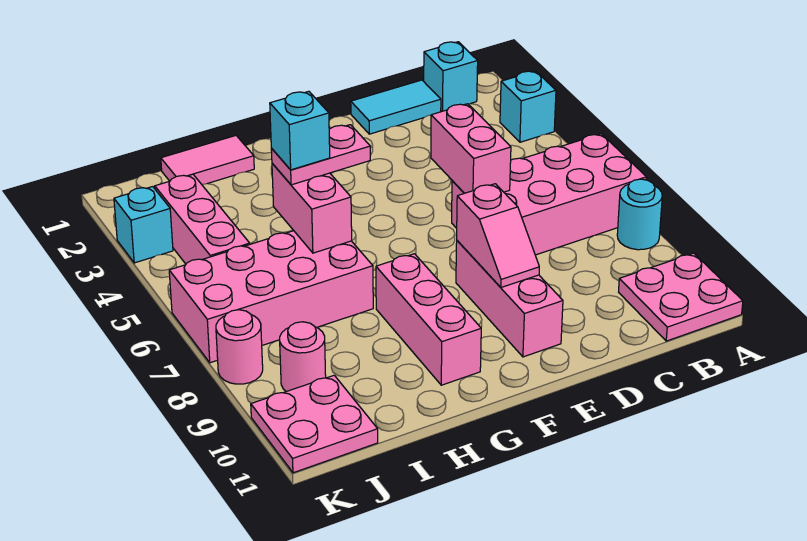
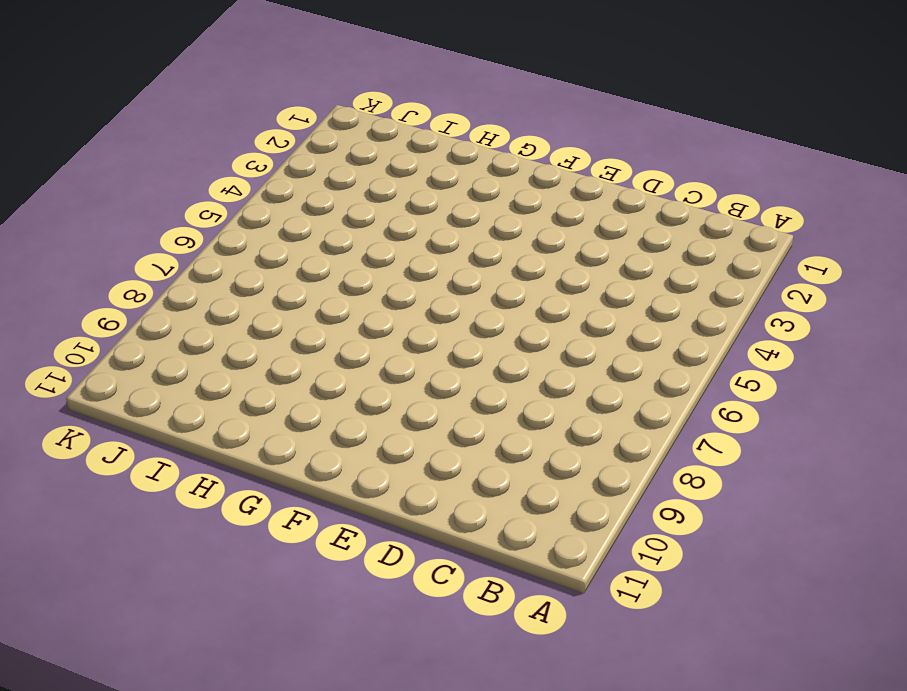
none -> cyan brick A3 level 1
none -> pink brick A6:D7 level 1
none -> cyan round brick A8 level 1

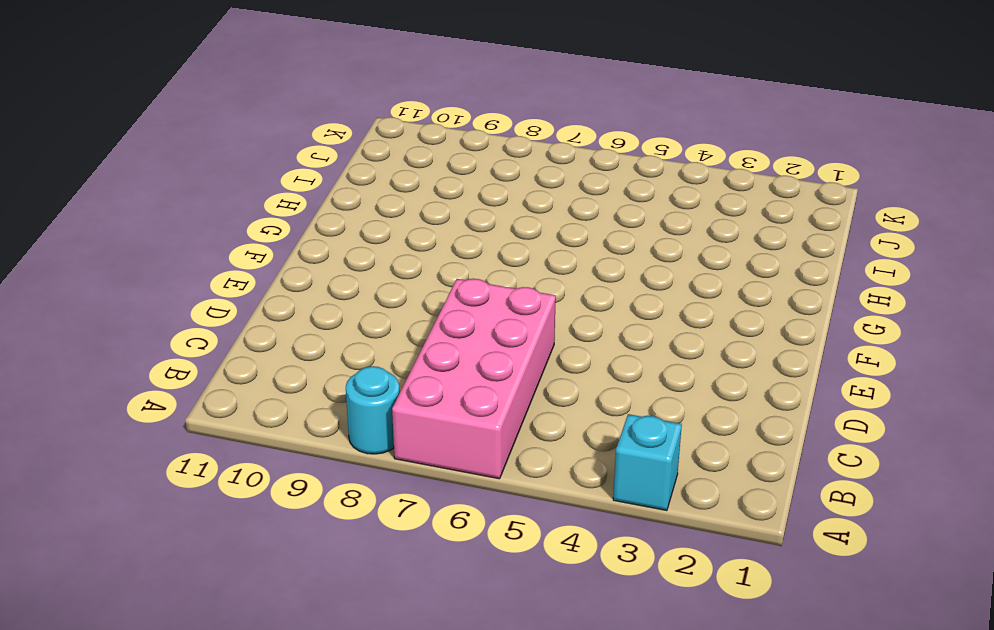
none -> pink plate A10:B11 level 1
none -> cyan brick B1 level 1
none -> cyan tile C1:D1 level 1

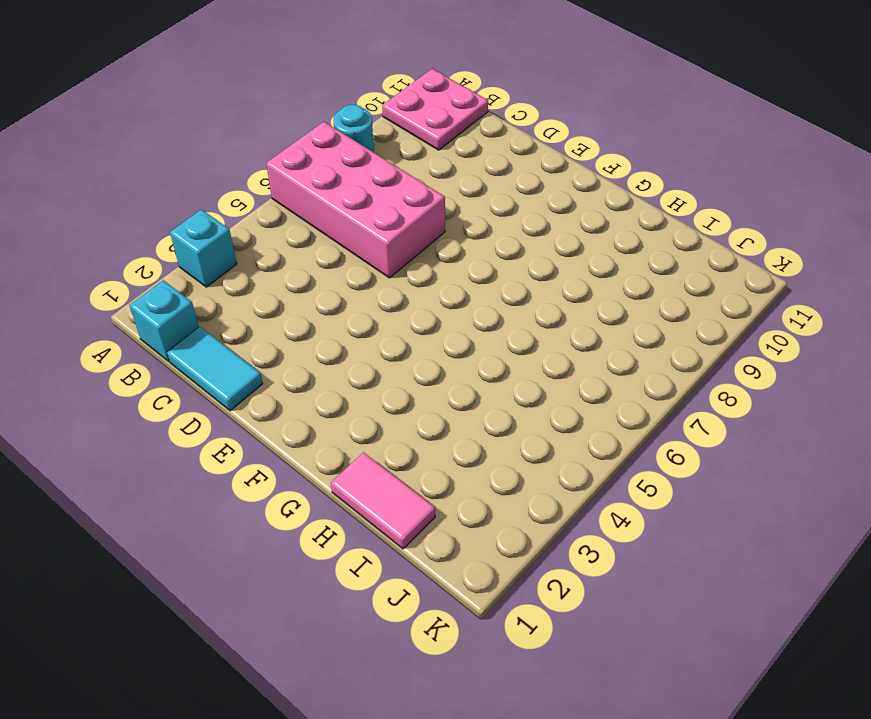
none -> pink brick E8:E10 level 1
none -> pink brick G8:G10 level 1
none -> pink brick H6:K7 level 1

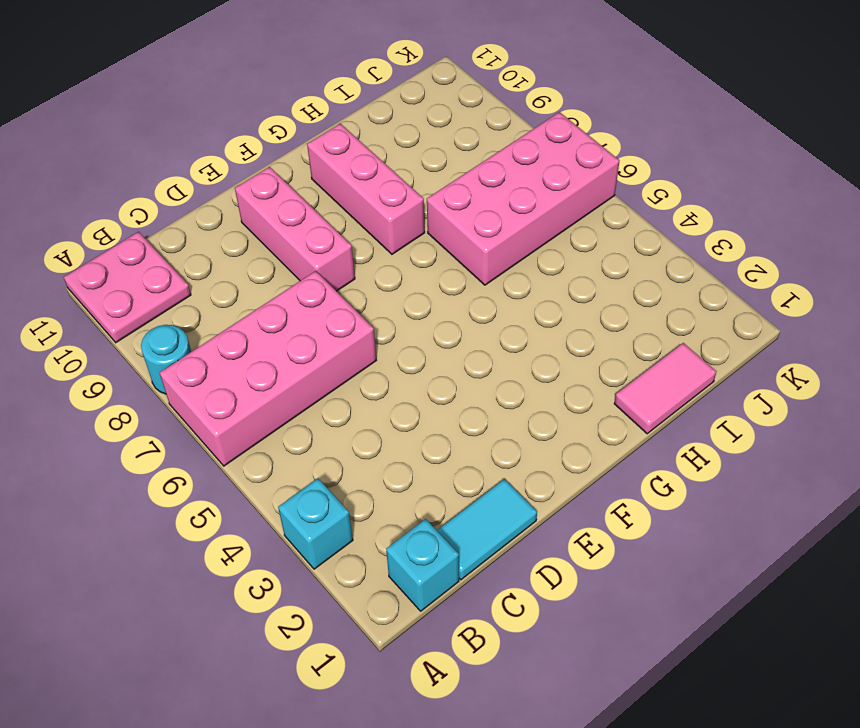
none -> pink brick J3:J5 level 1
none -> pink round brick J9 level 1
none -> pink plate J10:K11 level 1

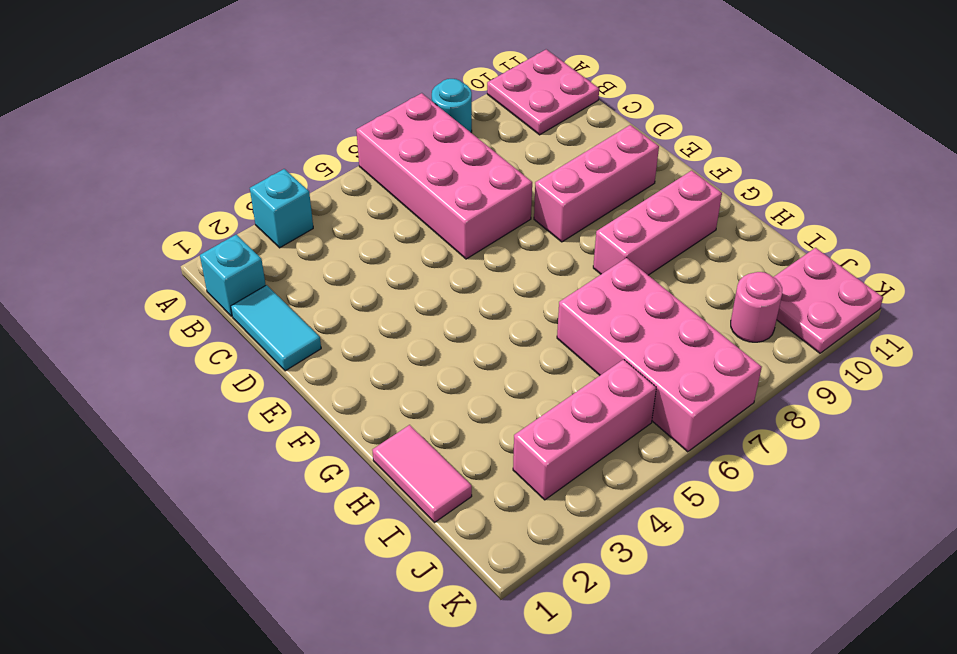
none -> cyan brick K3 level 1
none -> pink round brick K8 level 1
none -> pink brick D5:D6 level 2

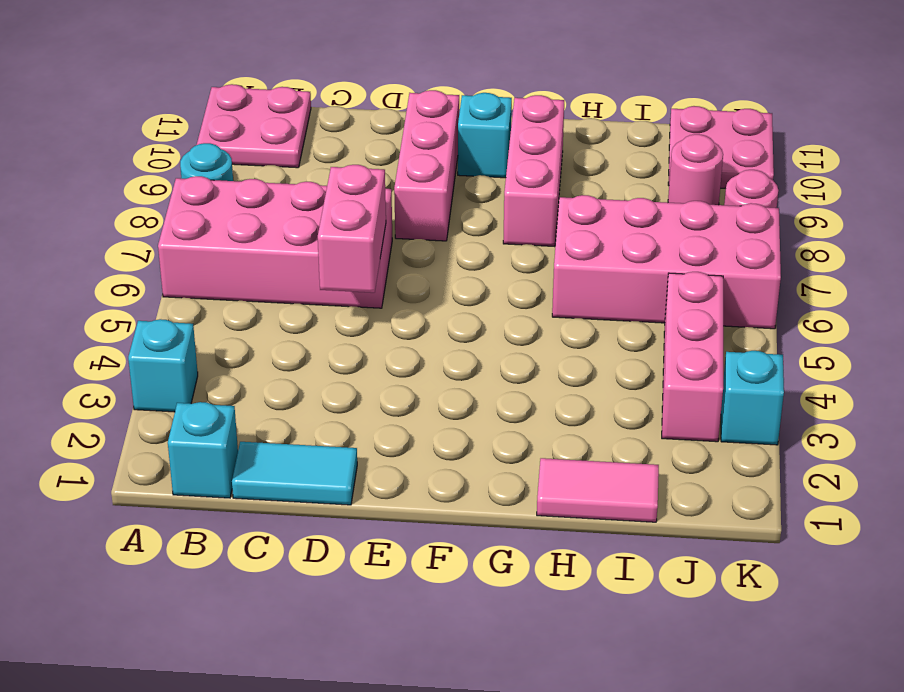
cyan brick F10 level 1 -> cyan brick H5 level 4
none -> pink slope E8:E9 level 2 top 8
none -> pink brick H5:H6 level 2
none -> pink plate G5:H5 level 3

